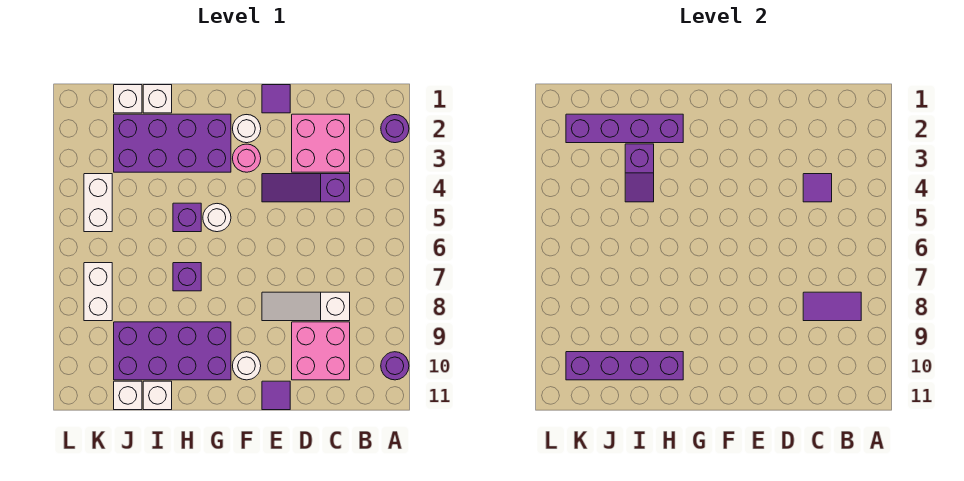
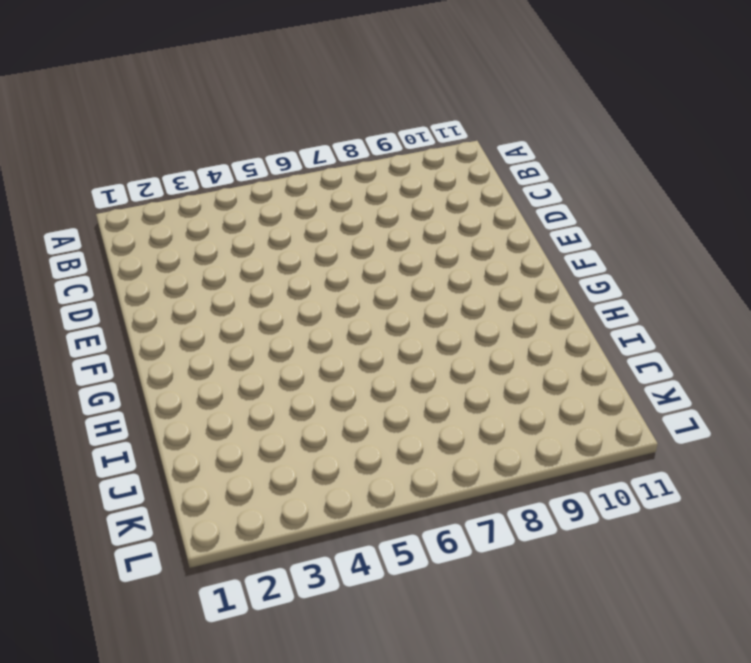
none -> purple round brick A2 level 1
none -> purple round brick A10 level 1
none -> pink brick C2:D3 level 1

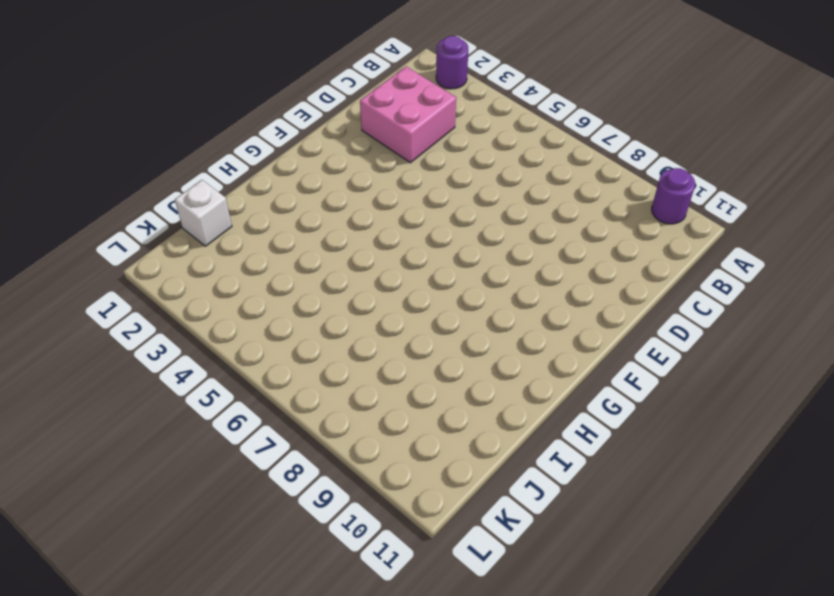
none -> purple slope C4:E4 level 1 top C
none -> white slope C8:E8 level 1 top C
none -> pink brick C9:D10 level 1

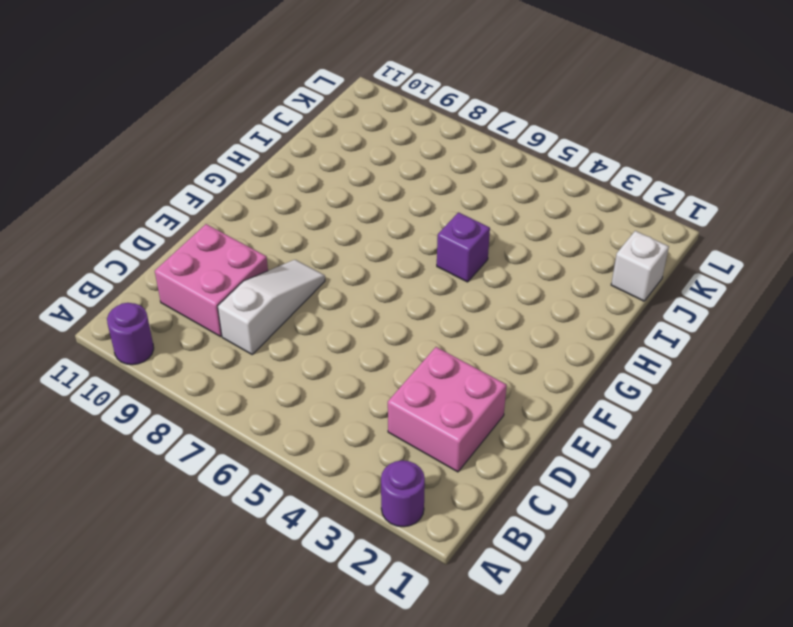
none -> purple slope C4:E4 level 1 top C
none -> purple tile E1 level 1
none -> purple tile E11 level 1

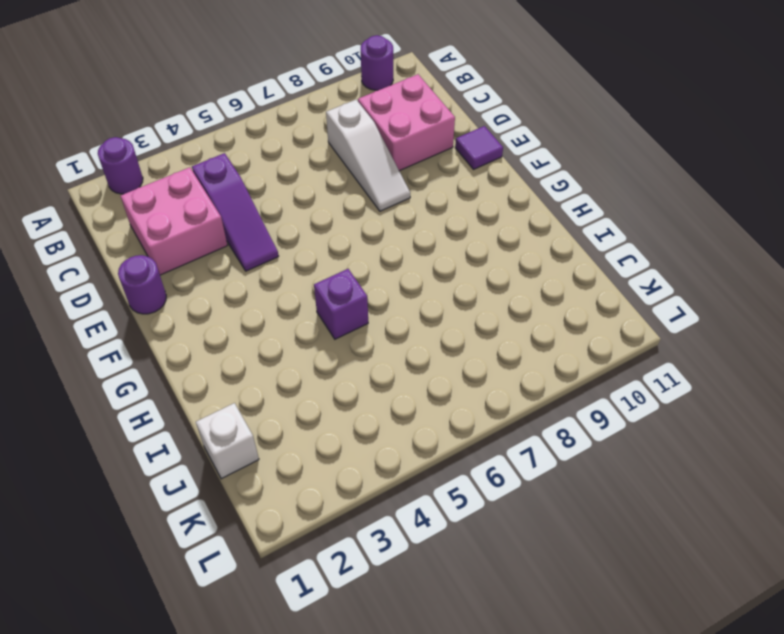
purple round brick E1 level 1 -> purple tile E1 level 1
none -> white round brick F2 level 1
none -> pink round brick F3 level 1
none -> white round brick F10 level 1

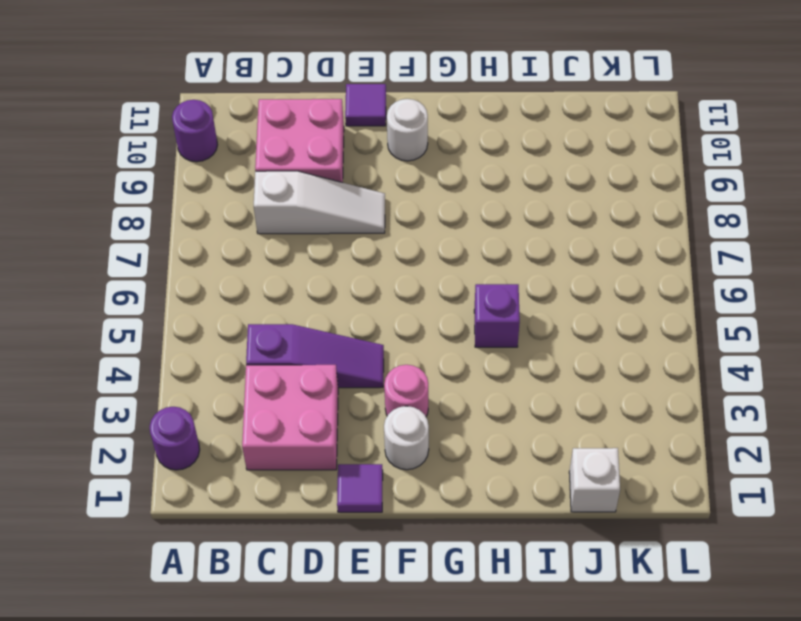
none -> purple brick G2:J3 level 1
none -> white round brick G5 level 1
none -> purple brick G9:J10 level 1

